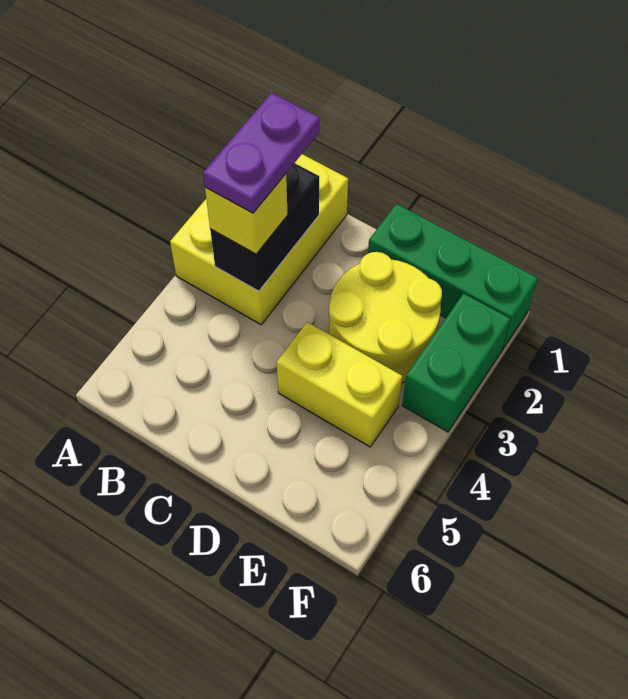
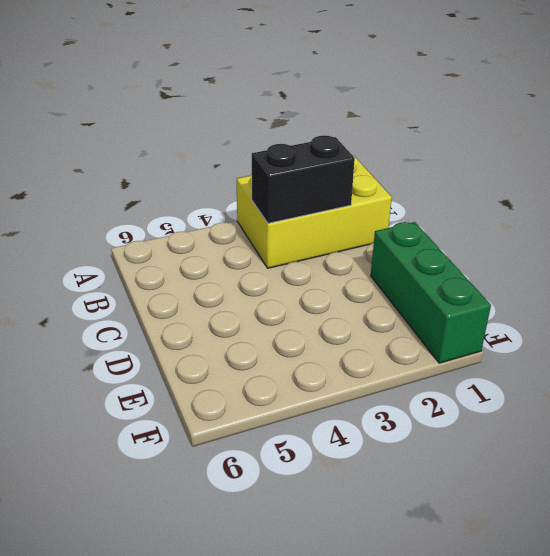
none -> yellow round brick D2:E3 level 1
none -> yellow brick D4:E4 level 1

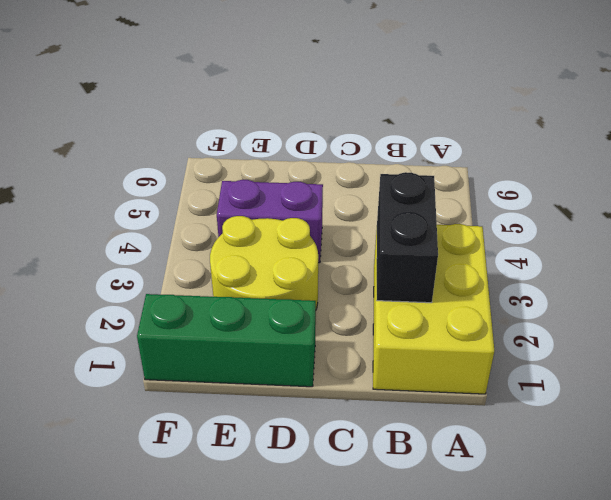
purple brick D4:E4 level 1 -> yellow brick D4:E4 level 1
none -> green brick F2:F3 level 1
none -> yellow brick B3 level 3

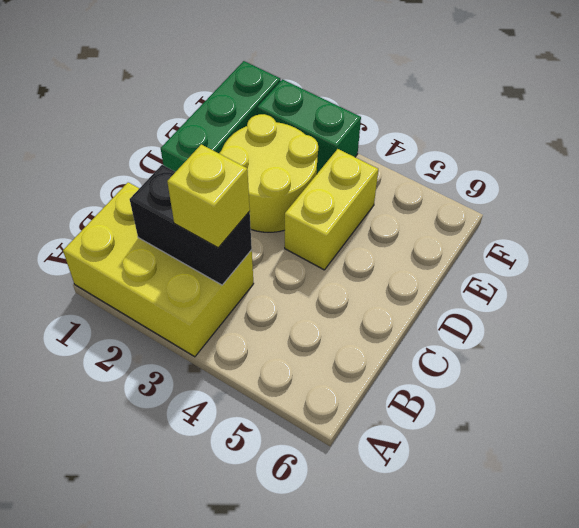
none -> purple plate B2:B3 level 4

